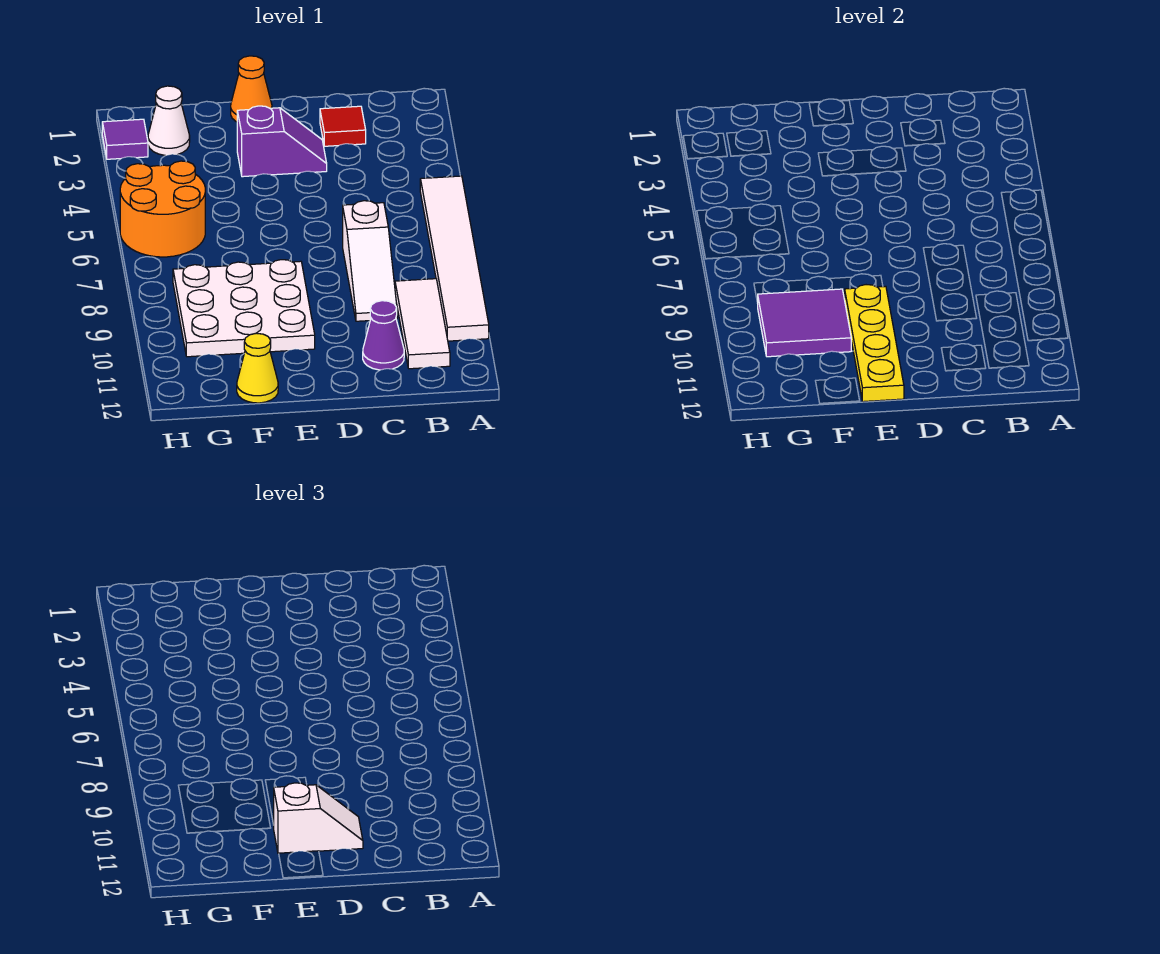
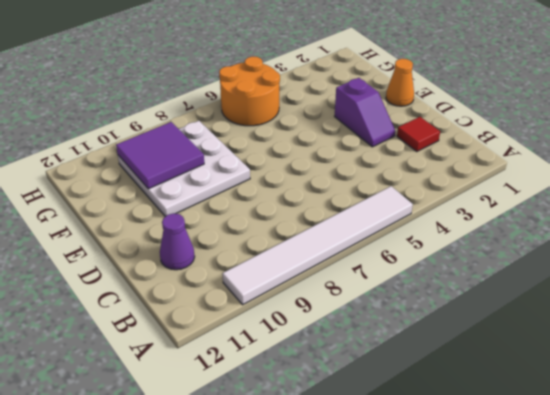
none -> white tile B9:B11 level 1
none -> white slope C7:C9 level 1 top 7
none -> yellow cone F12 level 1

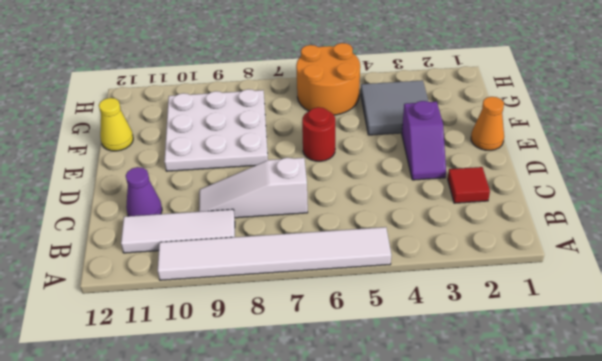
red round brick E6 level 1 -> none
grey tile F3:G4 level 1 -> none
none -> white cone G2 level 1
none -> purple tile H2 level 1
none -> yellow plate E9:E12 level 2

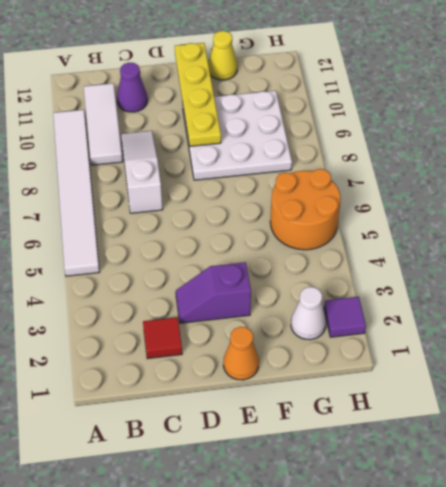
none -> purple tile F9:G10 level 2
none -> white slope D11:E11 level 3 top E

